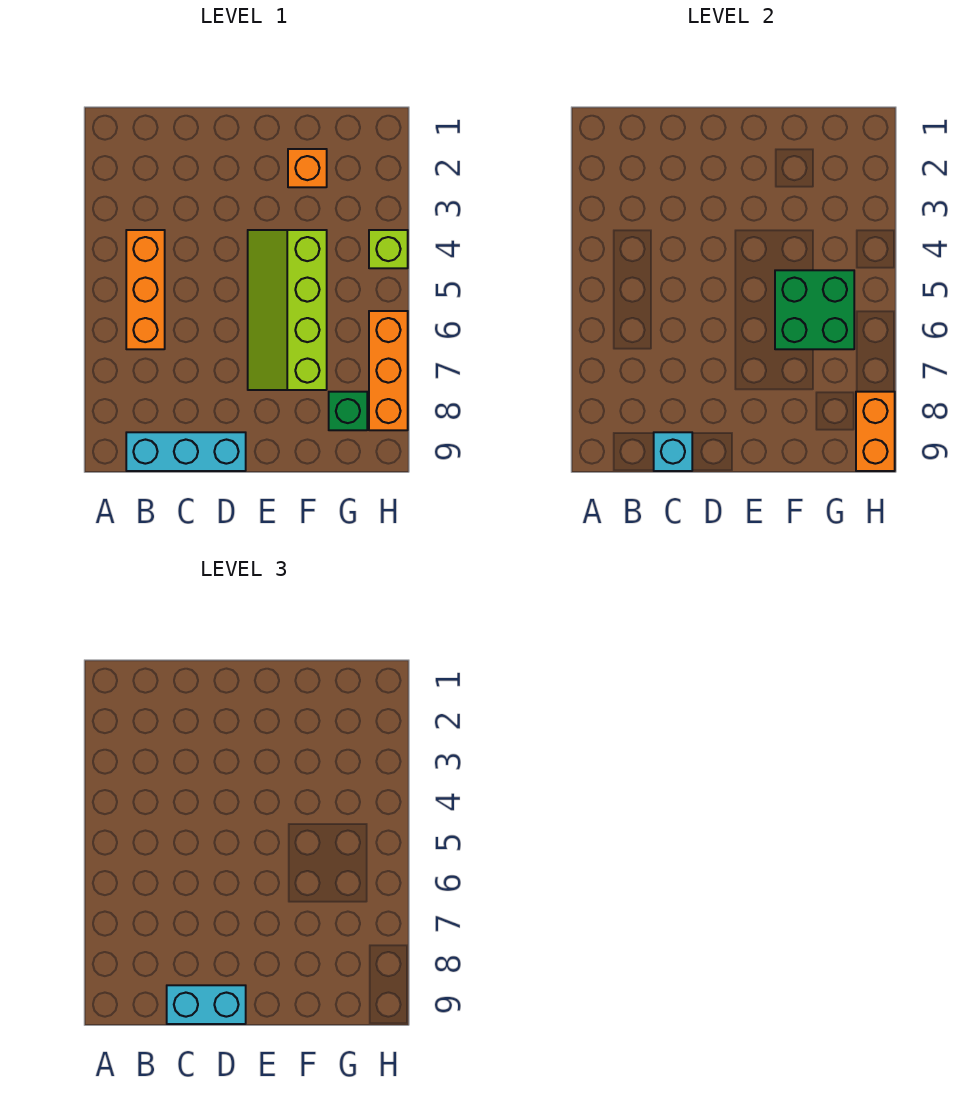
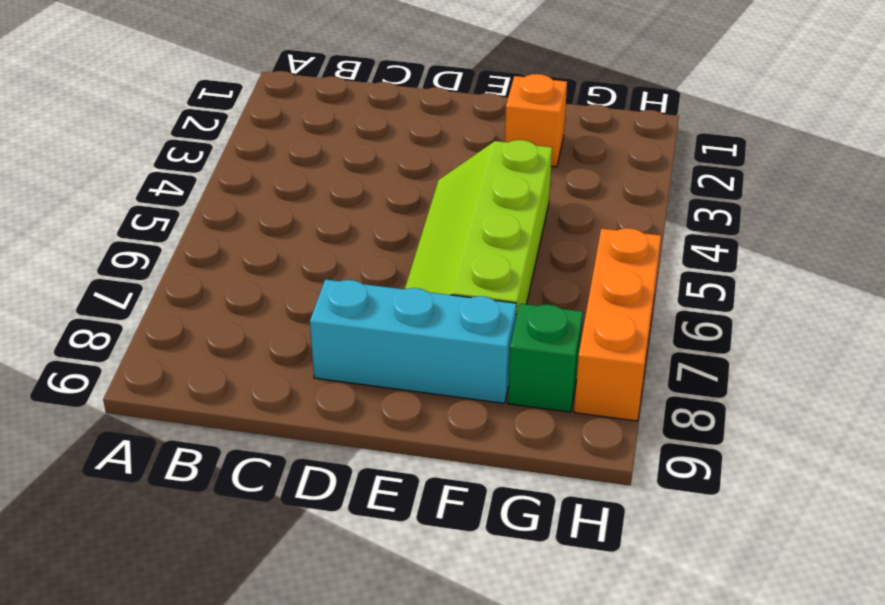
cyan brick D8:F8 level 1 -> cyan brick B9:D9 level 1
none -> orange brick B4:B6 level 1
none -> lime brick H4 level 1

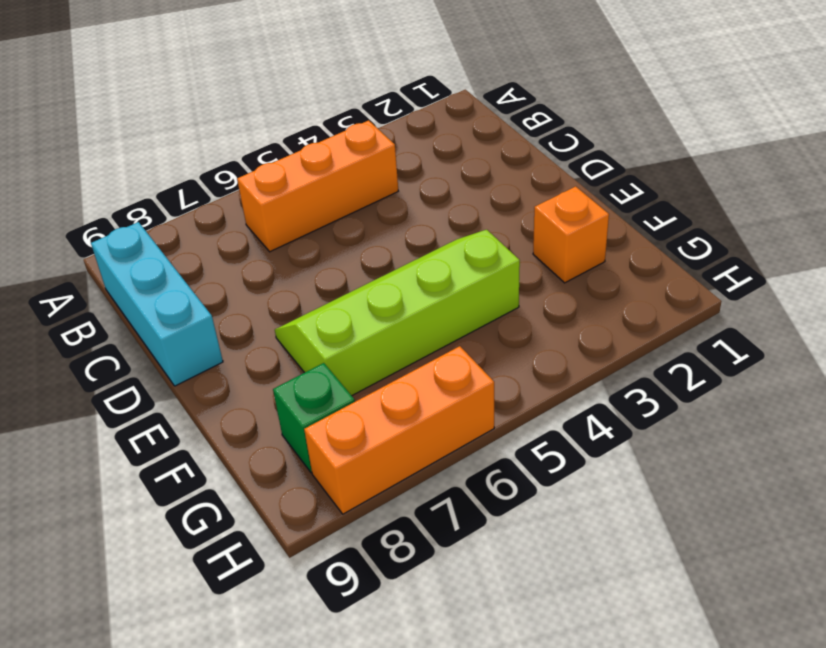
none -> lime brick H4 level 1
none -> cyan brick C9 level 2

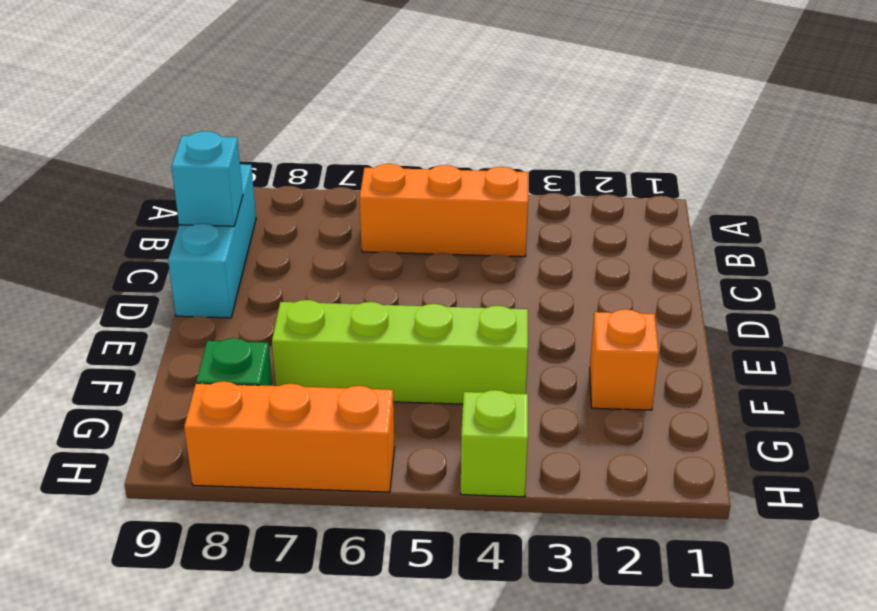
none -> green brick F5:G6 level 2
none -> orange brick H8:H9 level 2

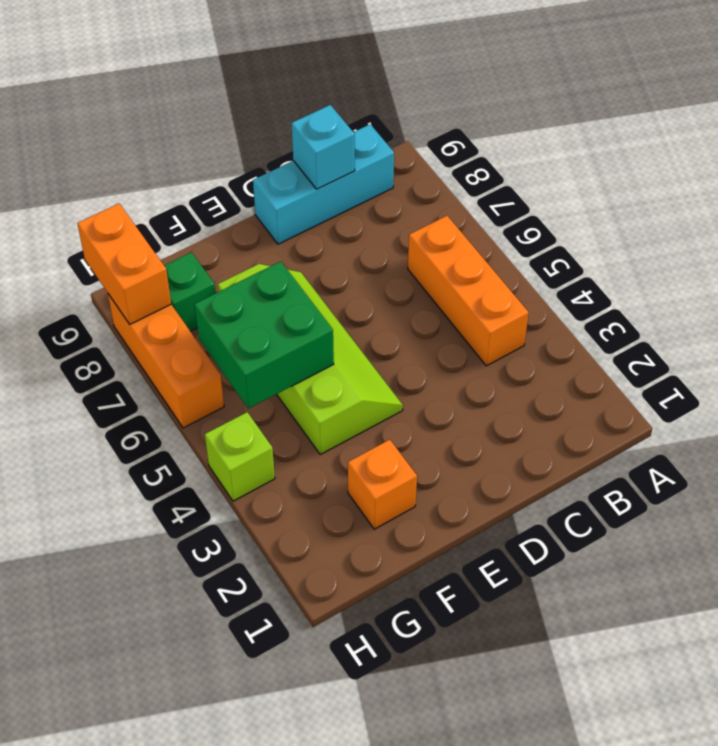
none -> cyan brick C9:D9 level 3

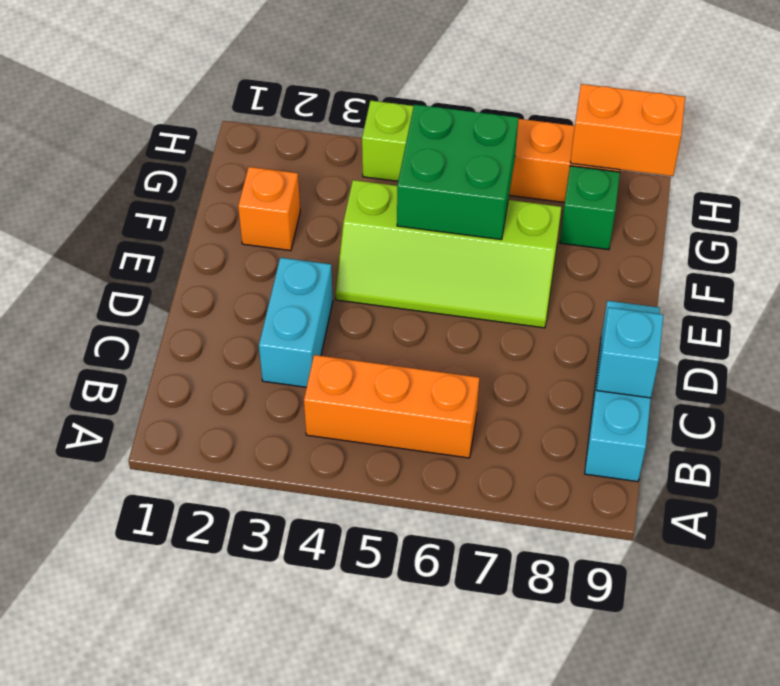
cyan brick C3:D3 level 1 -> cyan brick C9:D9 level 3

